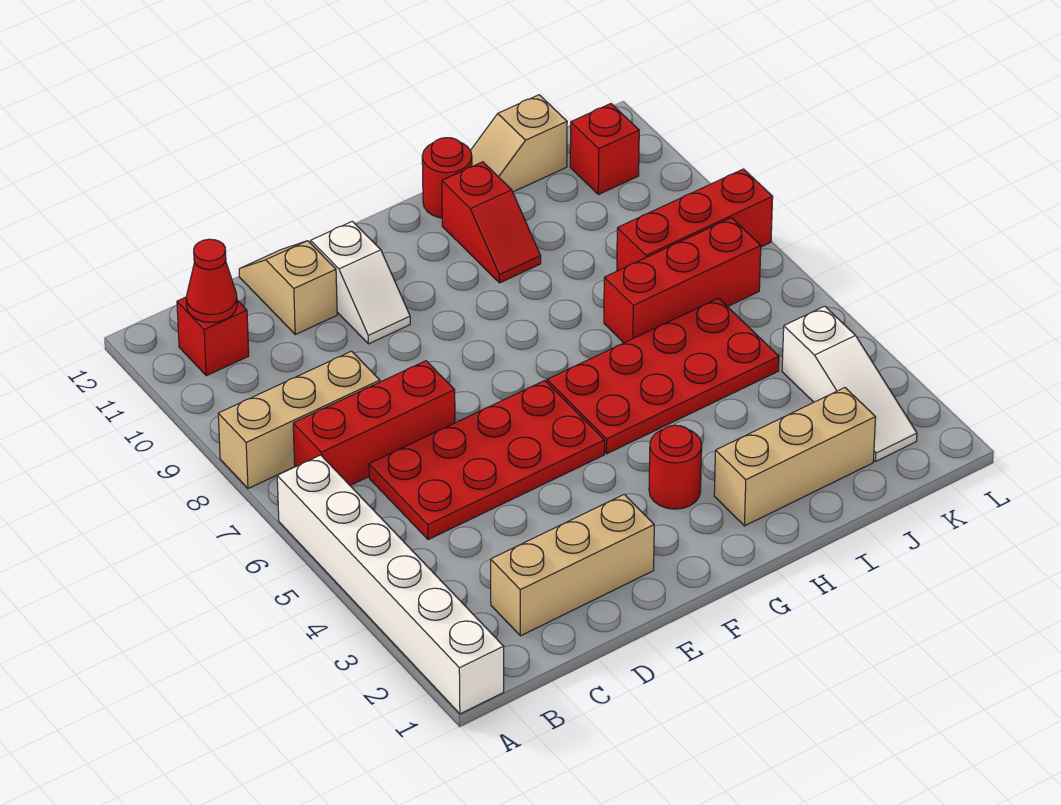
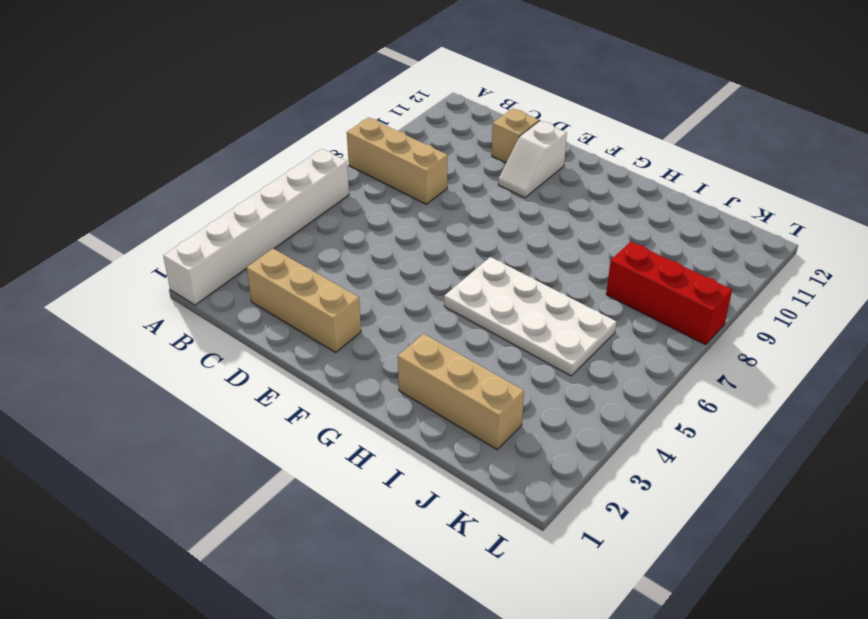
white plate G5:J6 level 1 -> red plate G5:J6 level 1
none -> red brick B7:D7 level 1
none -> red brick B11 level 1
none -> red plate C5:F6 level 1

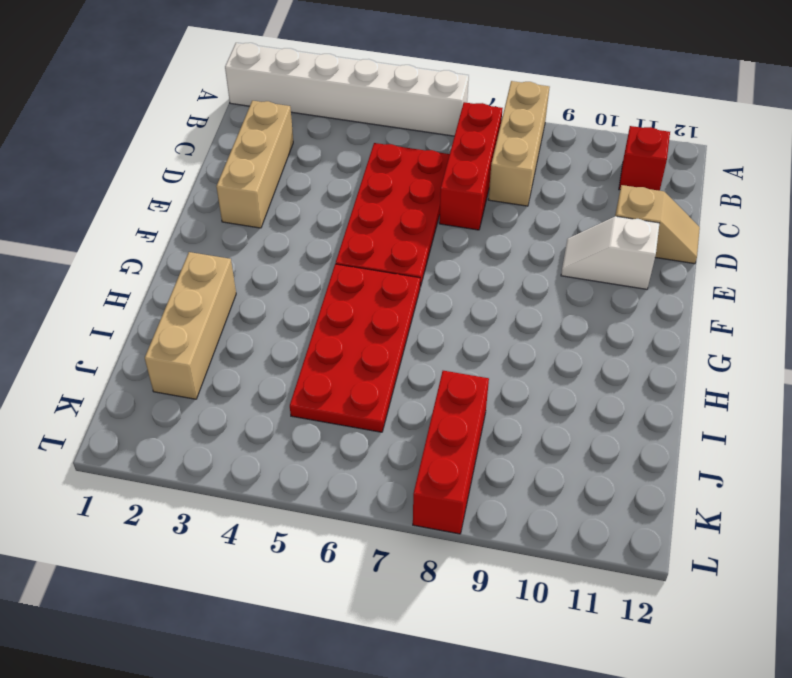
none -> red round brick G3 level 1
none -> red slope H10:H11 level 1 top 11
none -> red round brick H12 level 1

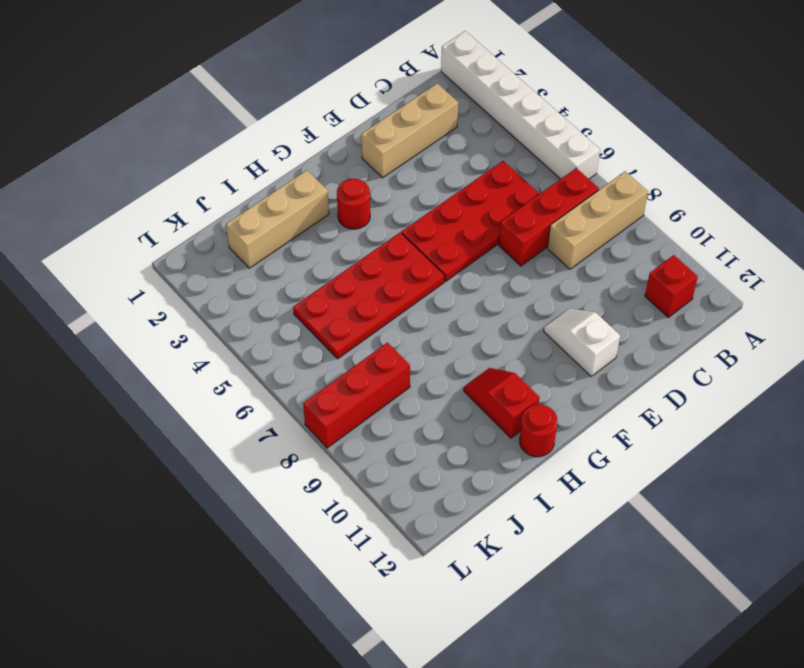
none -> tan slope D11:D12 level 1 top 11
none -> red brick I7:K7 level 1
none -> tan slope I12:J12 level 1 top J

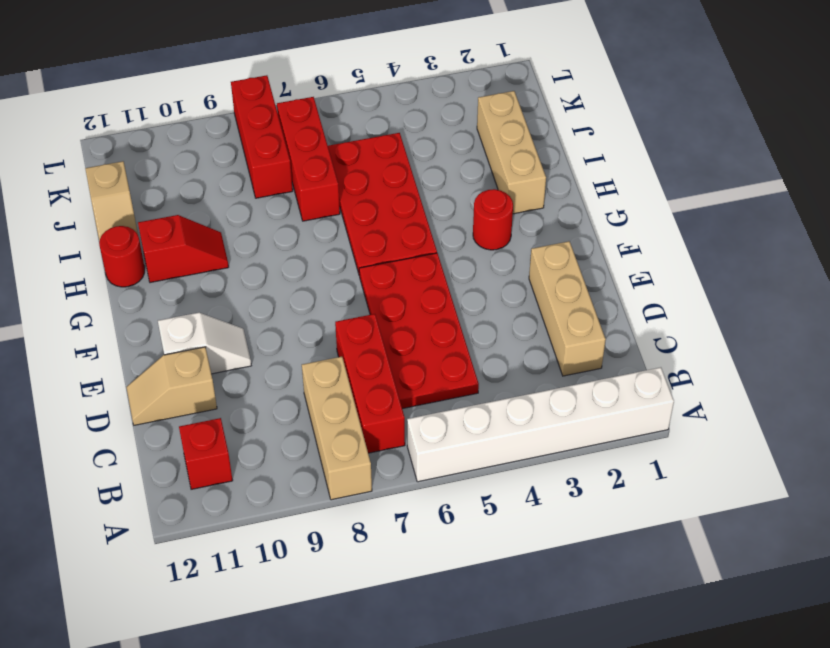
none -> white slope K2:K4 level 1 top 4
none -> red brick K11 level 1
none -> red cone B11 level 2

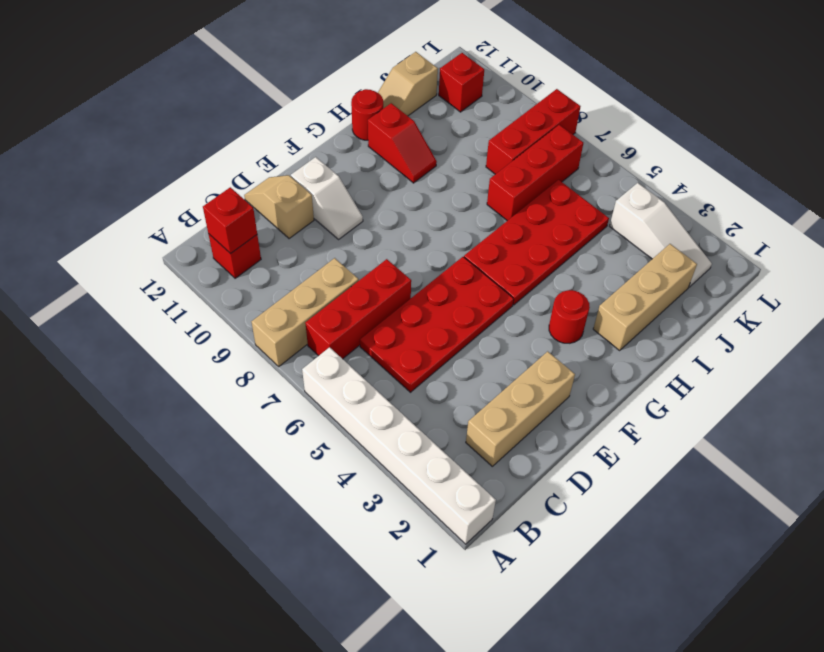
red brick B11 level 2 -> red cone B11 level 2

